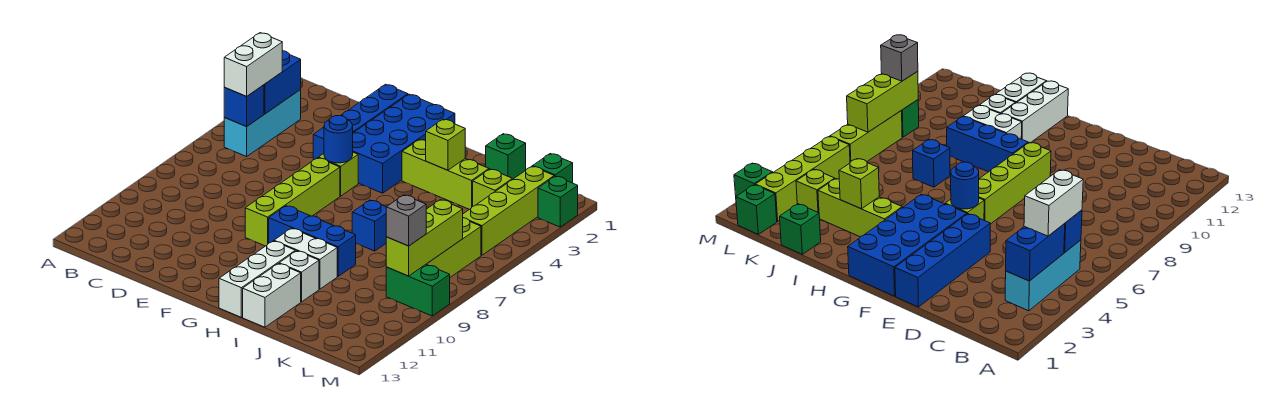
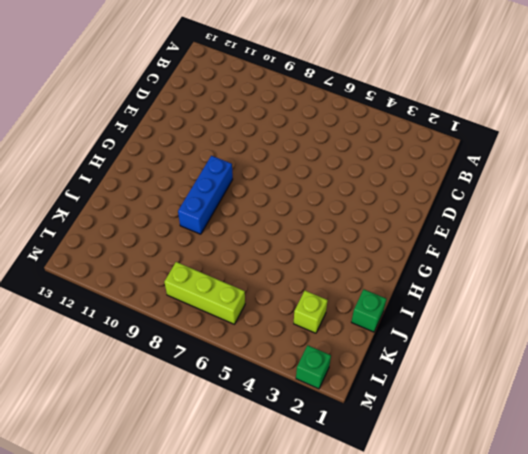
none -> cyan brick B3:B5 level 1
none -> blue brick E1:E4 level 1
none -> blue brick F1:G4 level 1

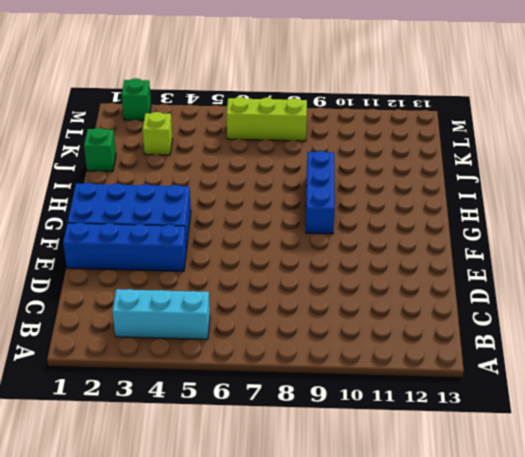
none -> lime brick F5 level 1
none -> lime brick F6:F9 level 1
none -> lime brick H3:J3 level 1

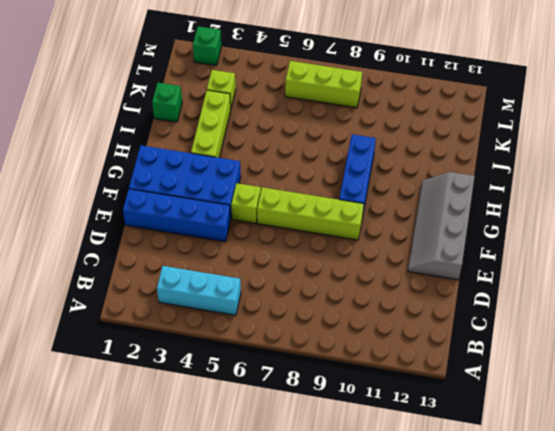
grey slope E12:H13 level 1 top 13 -> white brick H11:H13 level 1
none -> white brick H10:I10 level 1
none -> blue brick I7 level 1
none -> white brick I11 level 1

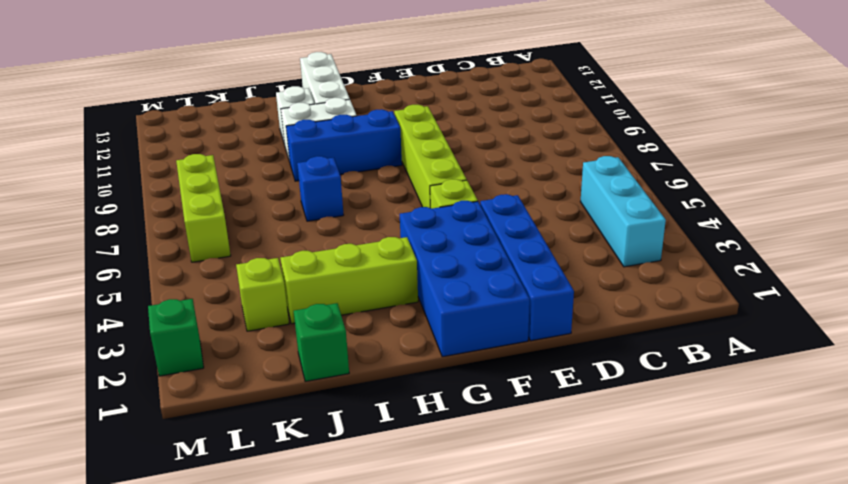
none -> white brick I12:I13 level 1
none -> green brick L1 level 1
none -> lime brick L2:L5 level 1

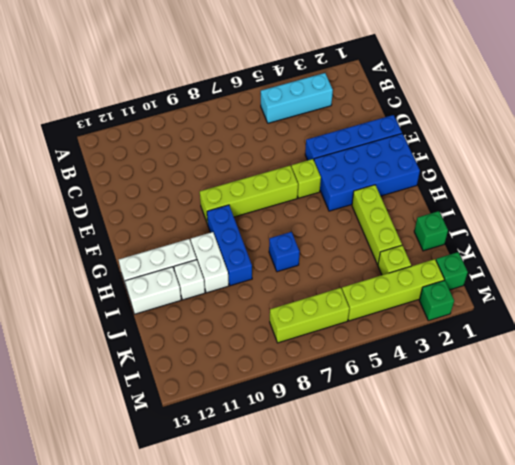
none -> green brick L9:M9 level 1
none -> blue brick B3:B4 level 2
none -> blue brick B5 level 2

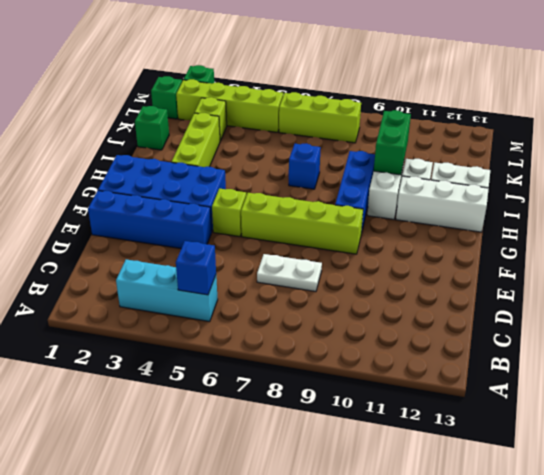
white plate D7:D8 level 1 -> none
green brick I10:J10 level 2 -> green brick L9:M9 level 1
none -> blue brick B3:B4 level 2
none -> blue round brick F5 level 2
none -> lime brick I3 level 2

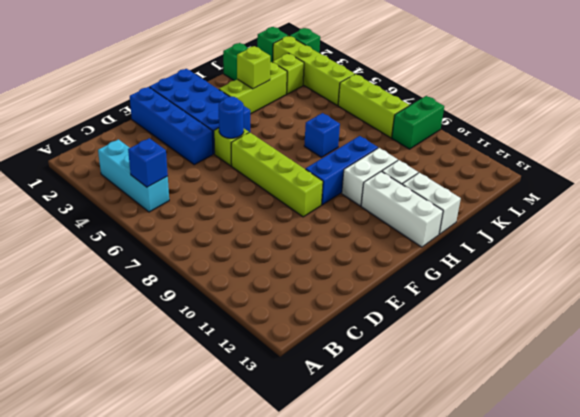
none -> blue brick B3:B4 level 2
none -> lime brick L7:L9 level 2
none -> white brick B4:B5 level 3

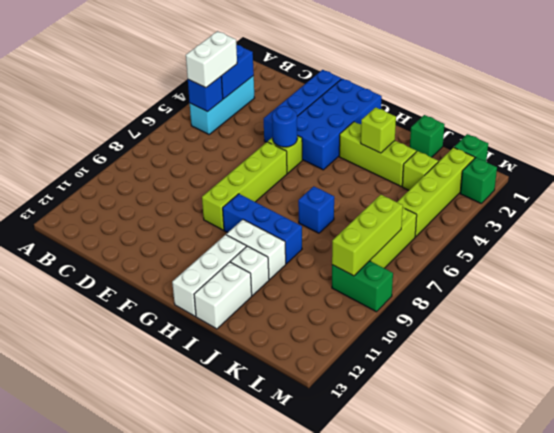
none -> grey brick L9 level 3

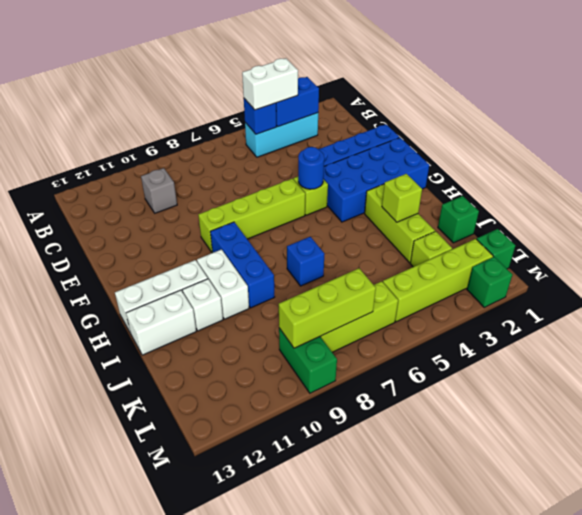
grey brick C10 level 1 -> grey brick L9 level 3

